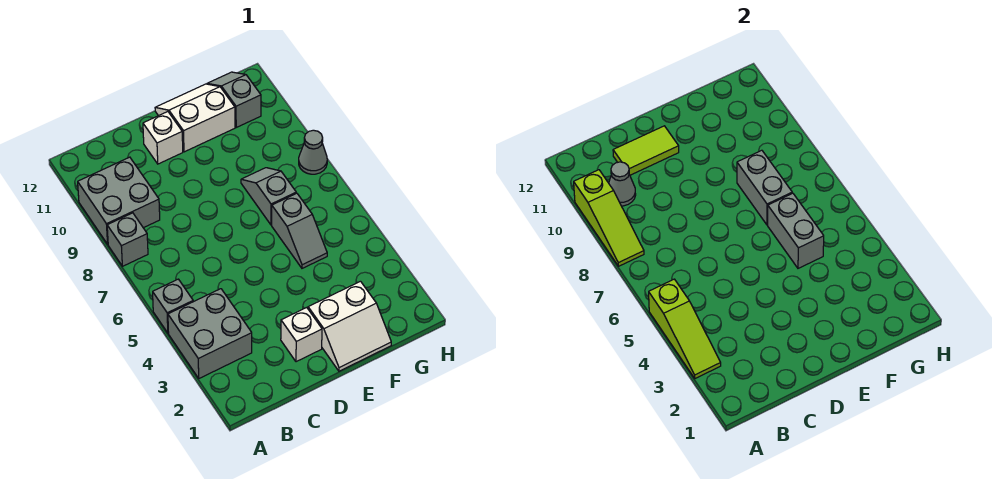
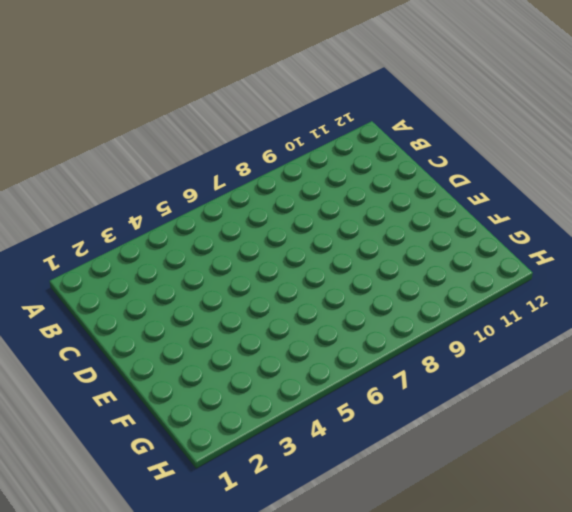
none -> grey brick A3:B4 level 1
none -> grey brick A5 level 1
none -> grey brick A8 level 1

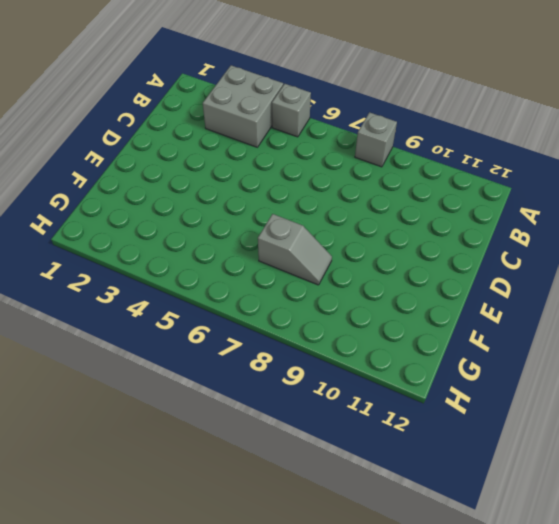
none -> grey brick A9:B10 level 1
none -> white brick D2 level 1
none -> white brick D11 level 1

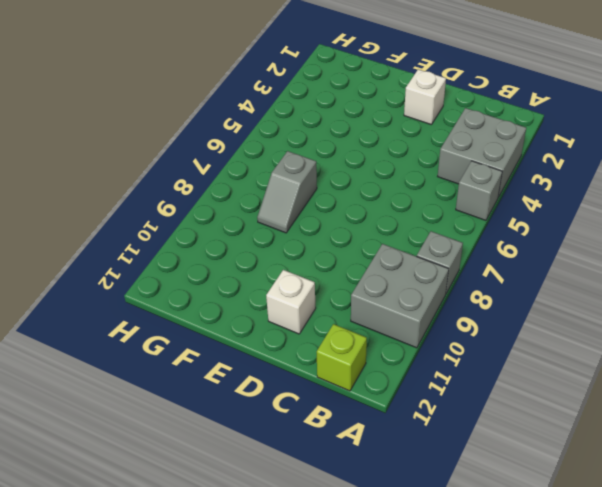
lime brick B12 level 1 -> none
none -> white slope E1:F2 level 1 top 2
none -> white slope E11:F12 level 1 top 11
none -> grey slope F5:F6 level 1 top 6

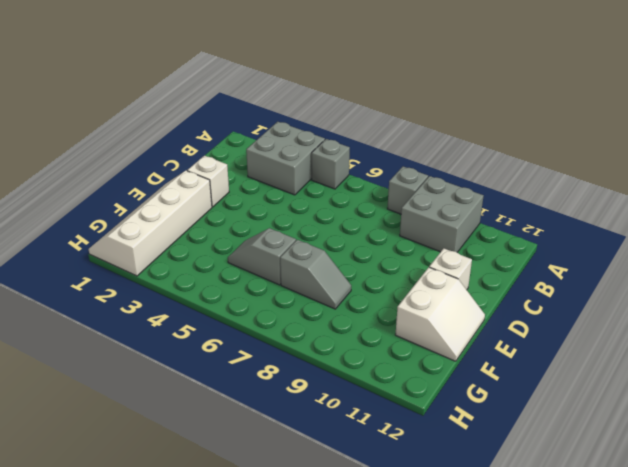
white slope E1:H2 level 1 top 2 -> white slope E1:F2 level 1 top 2
none -> grey slope G11:G12 level 1 top 11
none -> grey cone H8 level 1
none -> lime slope A3:A5 level 2 top 5

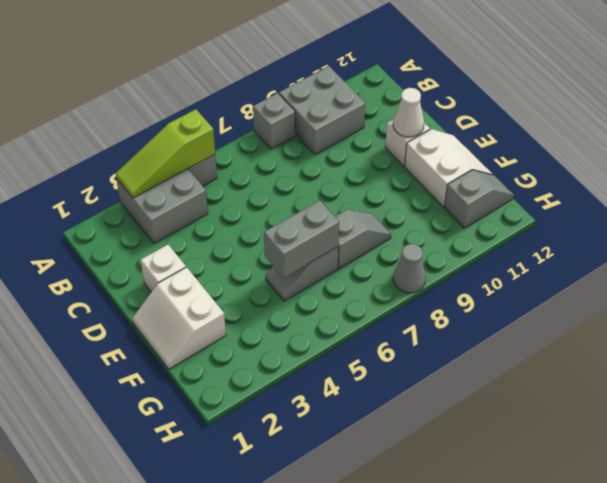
white cone D11 level 2 -> lime tile C11:D11 level 2
none -> lime slope A8:A10 level 2 top 10
none -> grey cone B10 level 2
none -> grey brick F7:F8 level 2

